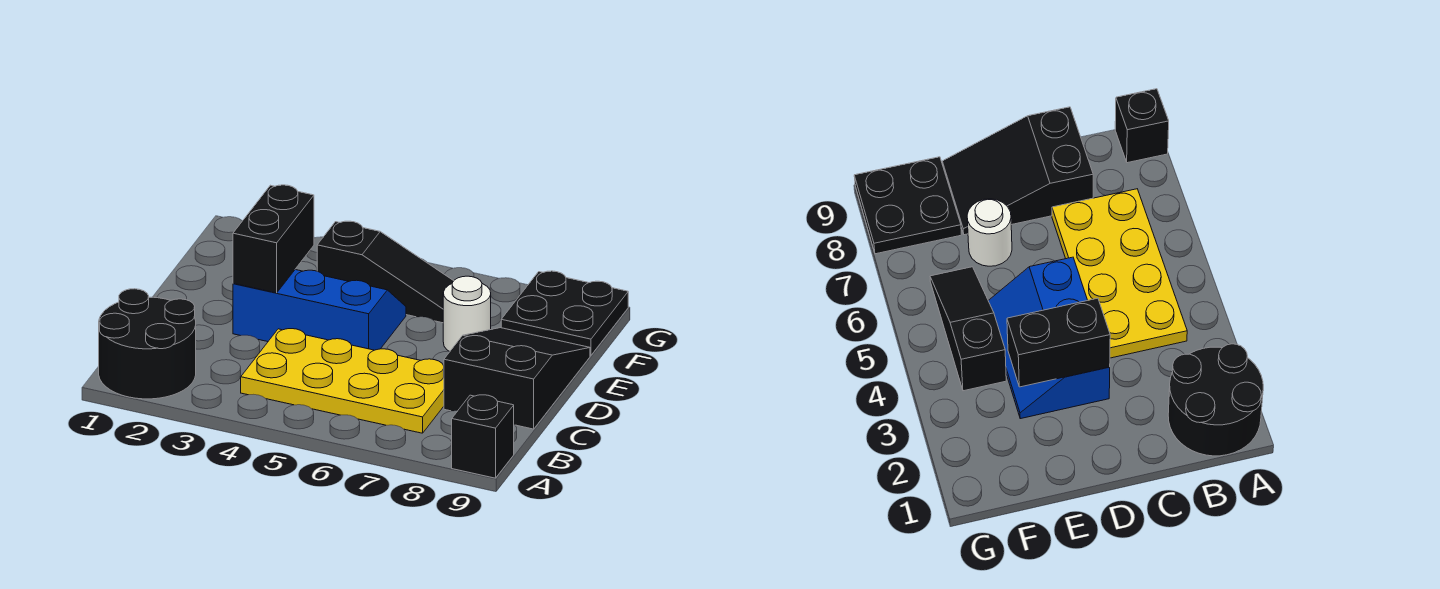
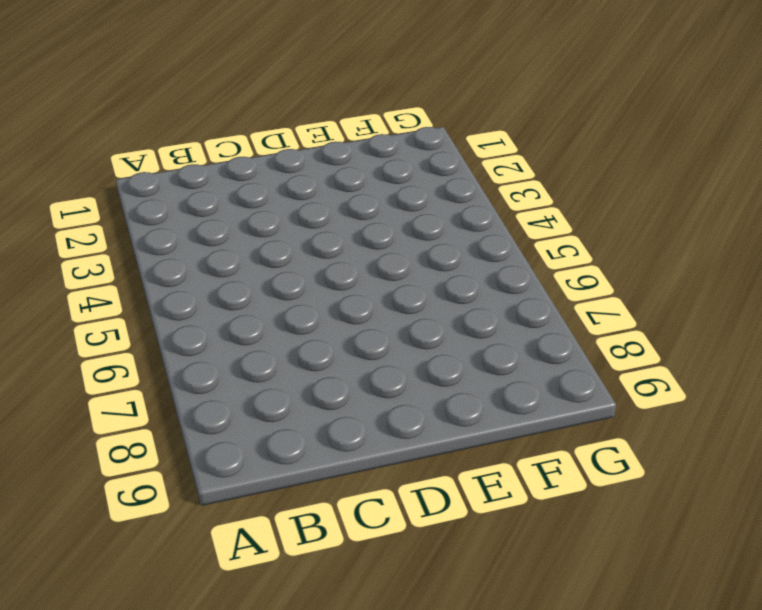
none -> black round brick A1:B2 level 1
none -> black brick A9 level 1

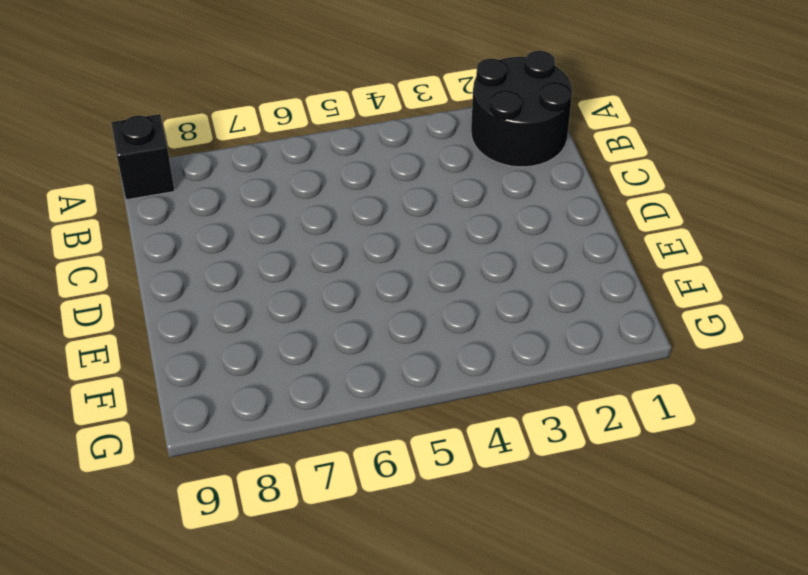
none -> yellow plate B4:C7 level 1
none -> black slope C8:E9 level 1 top C

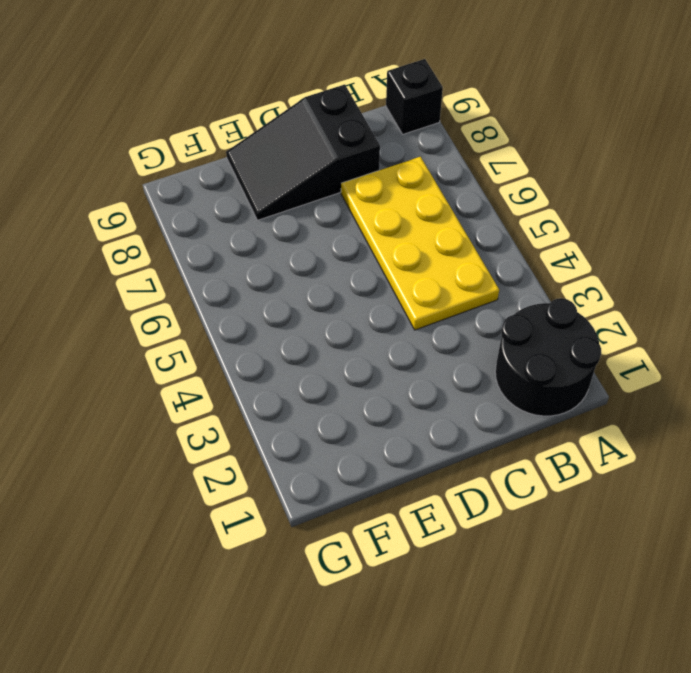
none -> blue slope D3:E5 level 1 top D
none -> white round brick E7 level 1

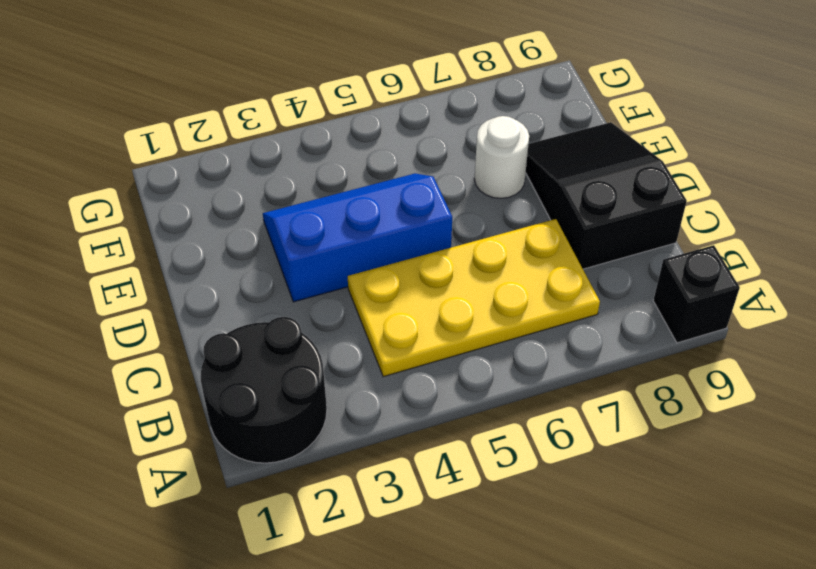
none -> black slope F4:F6 level 1 top 4
none -> black plate F8:G9 level 1

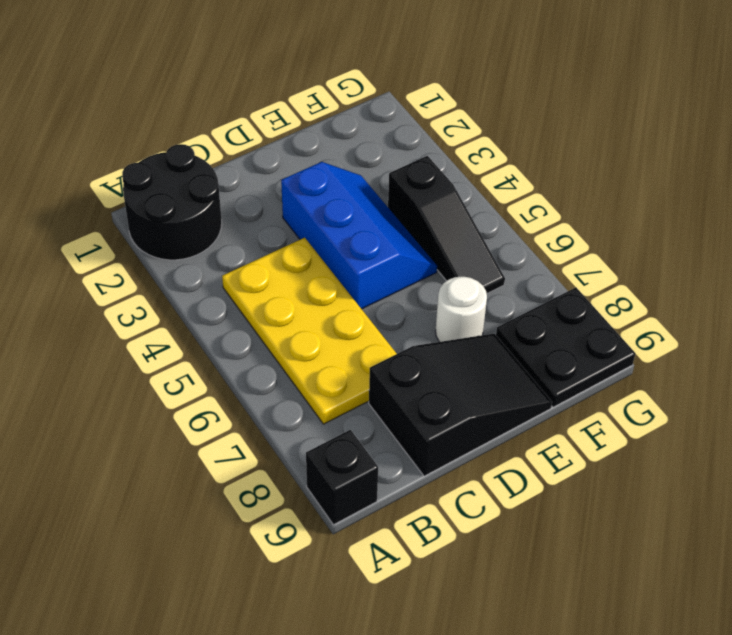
none -> black brick D3:E3 level 2

